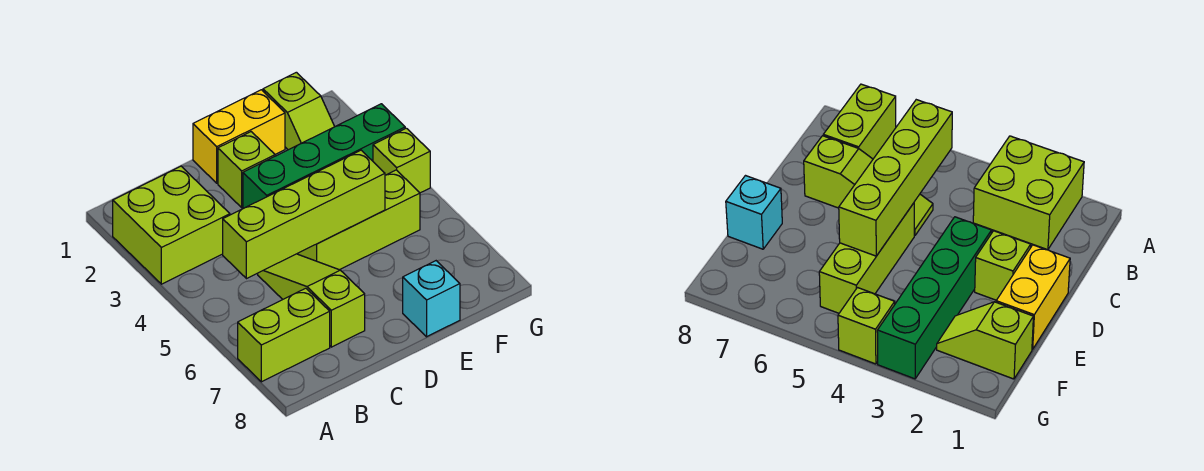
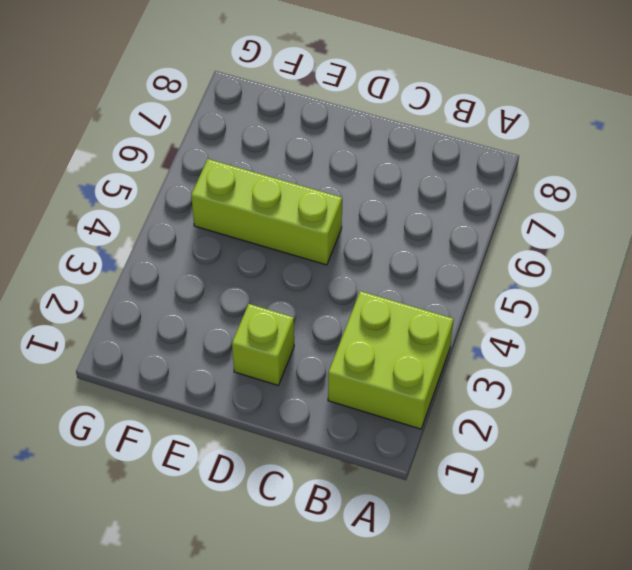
none -> lime brick A7:B7 level 1
none -> lime slope C5:C7 level 1 top 7

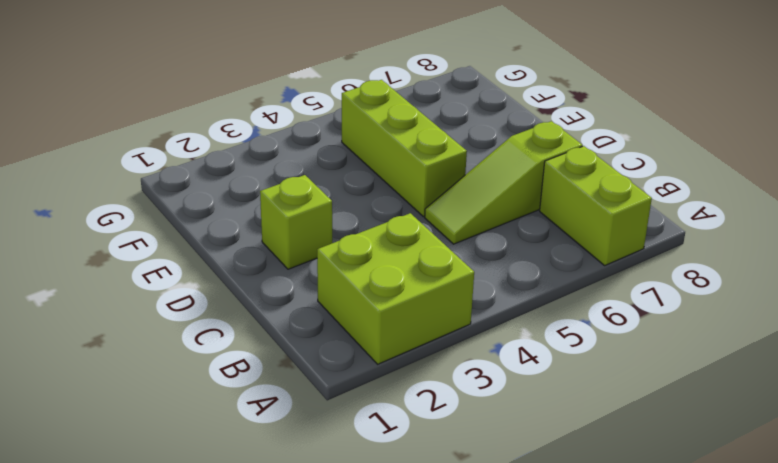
none -> yellow brick D1:E1 level 1
none -> green brick D3:G3 level 1

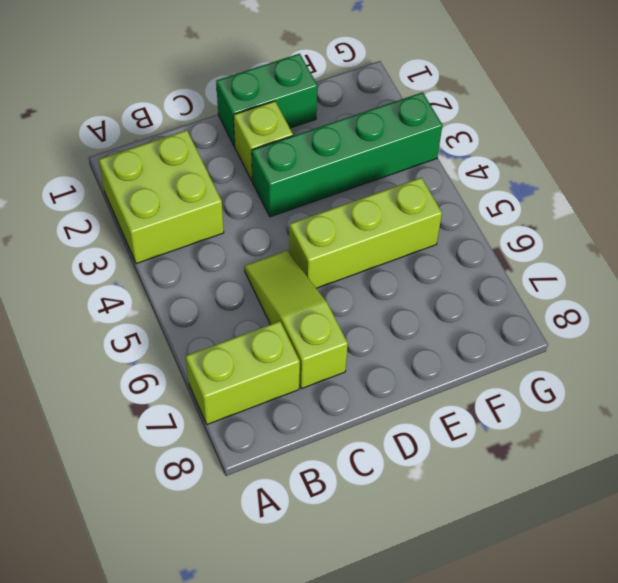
green brick D1:E1 level 1 -> yellow brick D1:E1 level 1
none -> cyan brick E8 level 1
none -> lime slope F1:F2 level 1 top 1

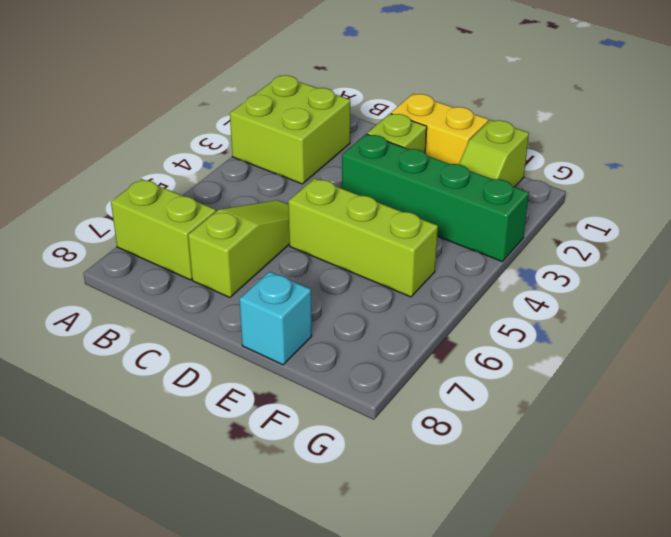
none -> lime brick G4 level 1
none -> lime brick B5:E5 level 2

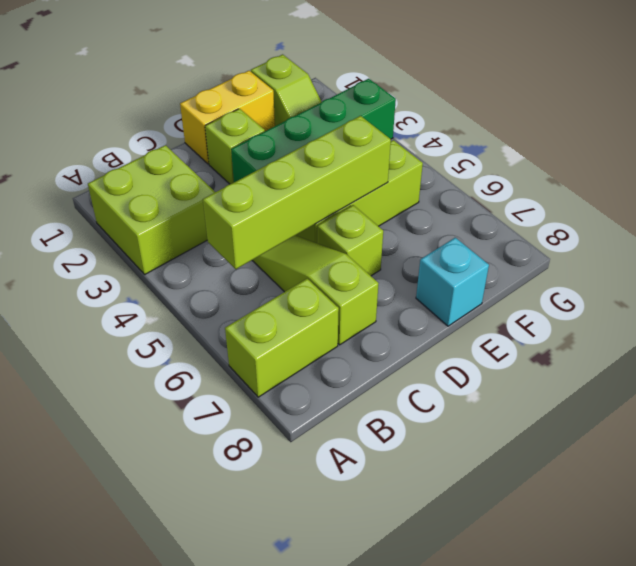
lime brick D6 level 1 -> lime brick G4 level 1

